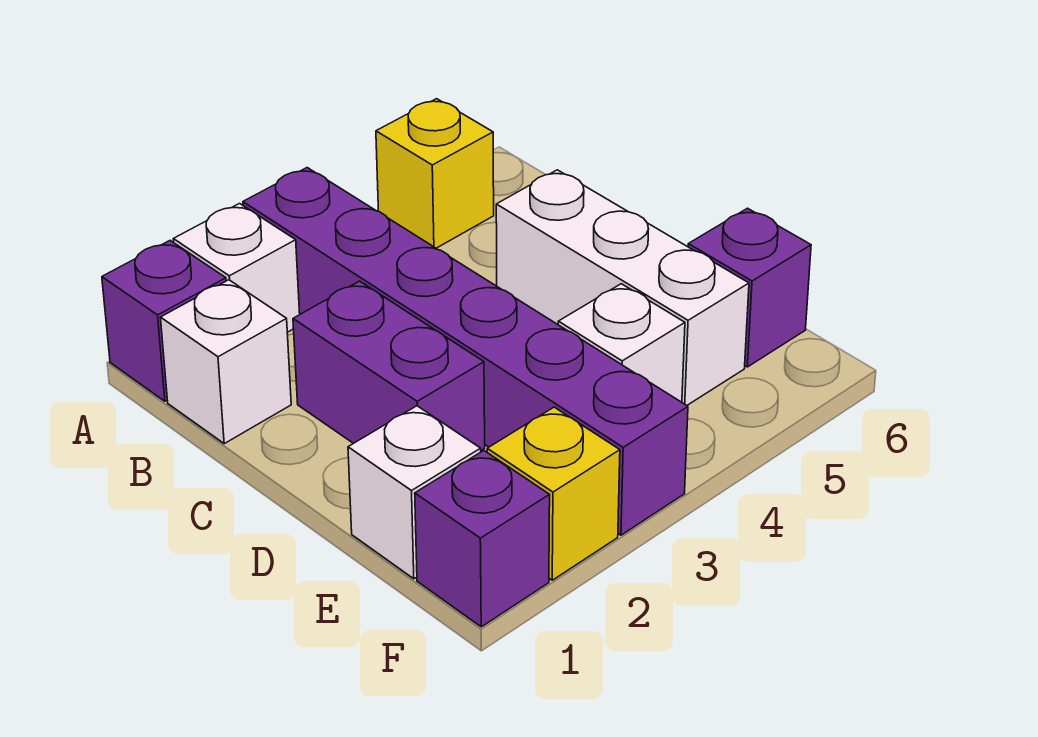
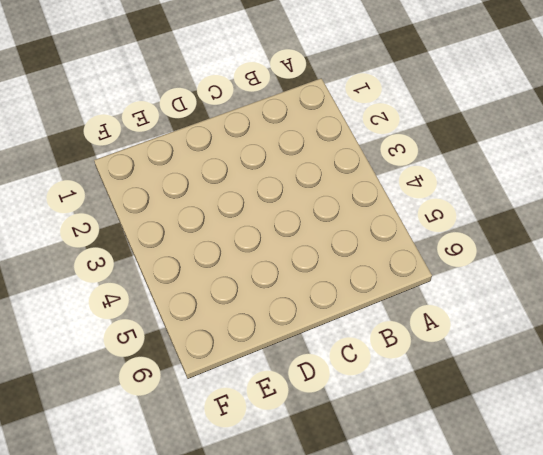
none -> purple brick A1 level 1
none -> white brick A2 level 1
none -> purple brick A3:F3 level 1

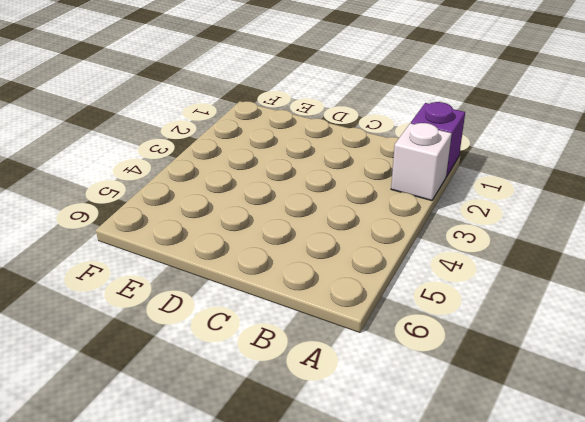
none -> purple brick A3:F3 level 1
none -> yellow brick A5 level 1
none -> white brick B1 level 1

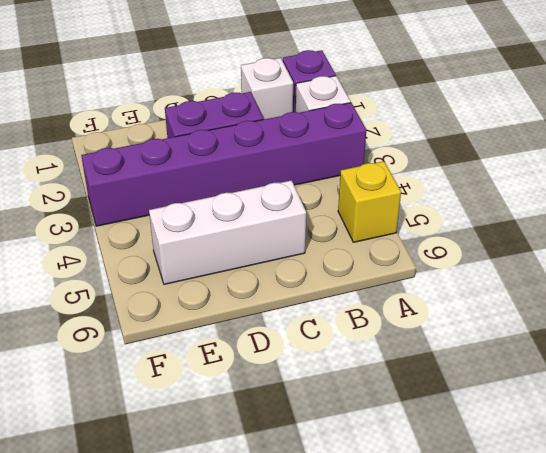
none -> white brick E1 level 1
none -> white brick E4 level 1
none -> purple brick E6 level 1

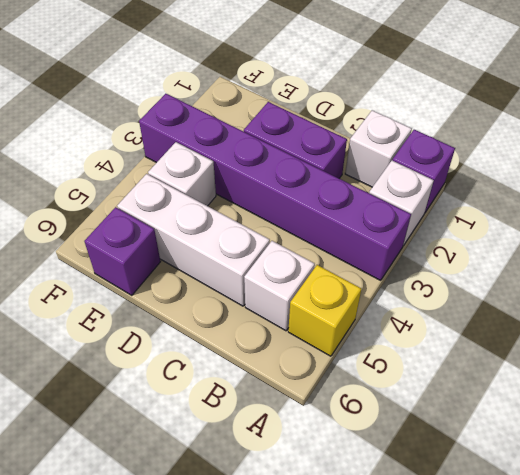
white brick B5 level 1 -> white brick E1 level 1
none -> purple brick F1 level 1
none -> yellow brick F2 level 1

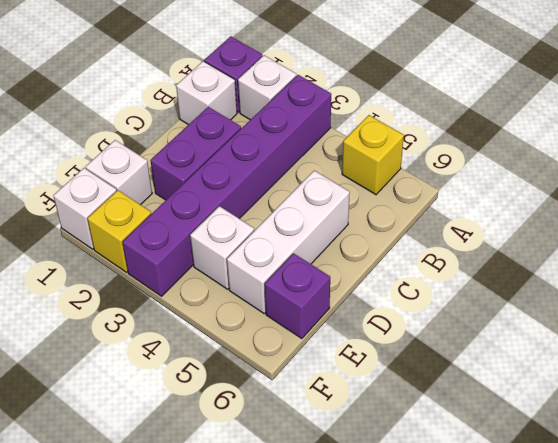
white brick F1 level 1 -> purple brick F1 level 1

